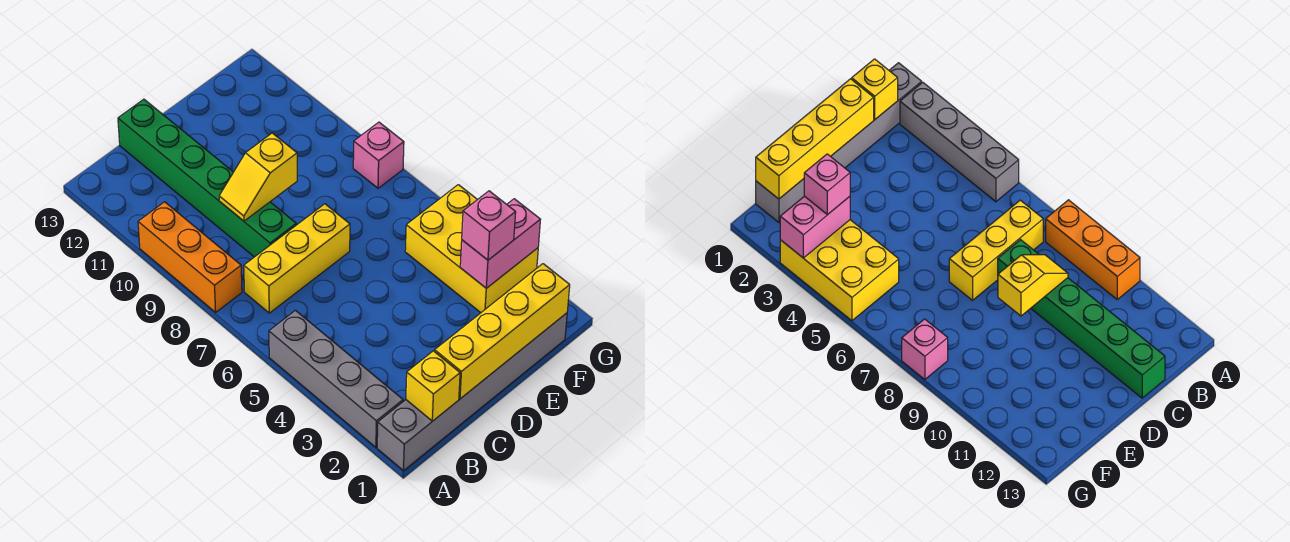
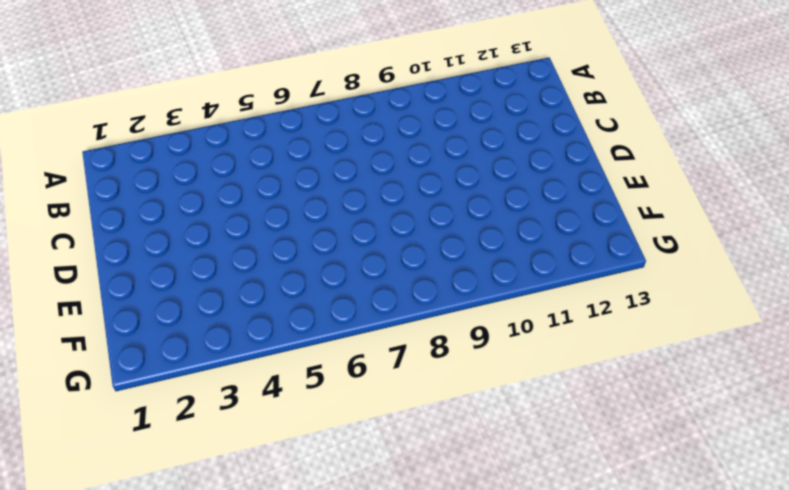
none -> grey brick A1:F1 level 1
none -> grey brick A2:A5 level 1
none -> orange brick A8:A10 level 1

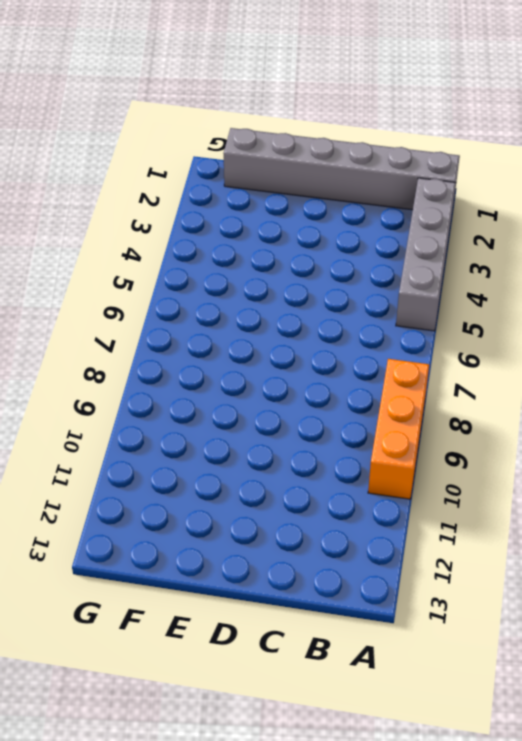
none -> yellow brick B7:D7 level 1
none -> green brick C8:C13 level 1
none -> yellow brick F3:G5 level 1

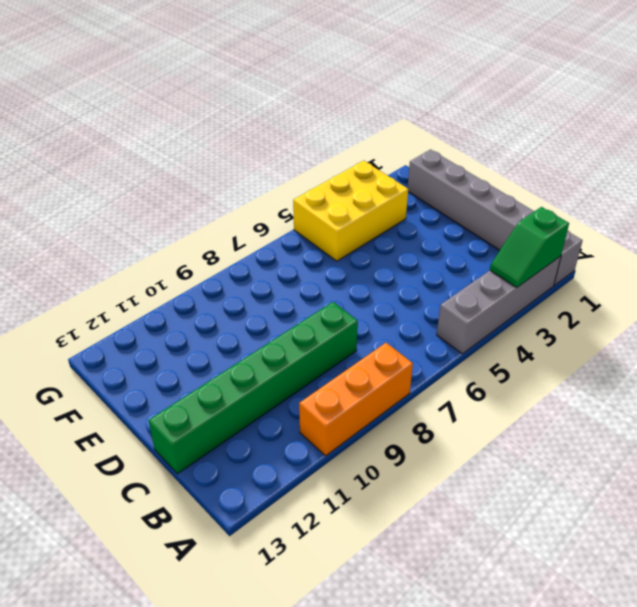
green slope A2:A3 level 2 top 2 -> none
none -> yellow brick B7:D7 level 1
none -> pink brick G8 level 1
none -> yellow brick B1 level 2

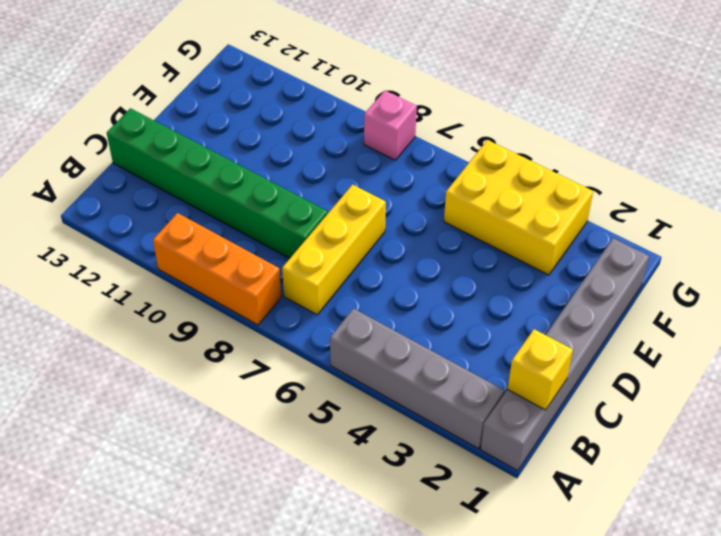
none -> yellow brick C1:F1 level 2
none -> yellow slope C9:D9 level 2 top D
none -> pink brick F3:G3 level 2

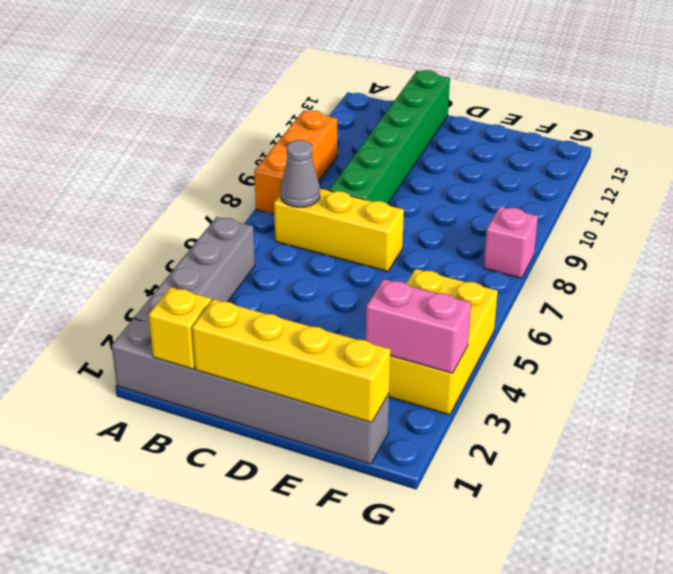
grey cone B7 level 2 -> none
none -> yellow slope C9:D9 level 2 top D
none -> pink brick F3 level 3

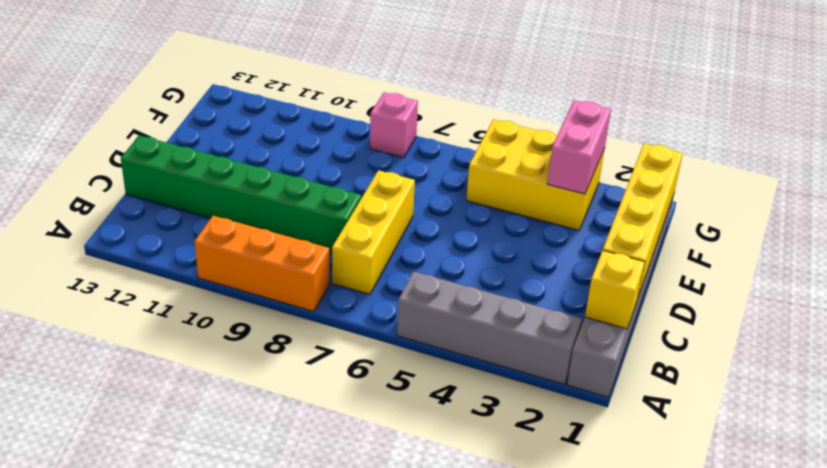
none -> yellow slope C9:D9 level 2 top D
none -> pink brick F3 level 3

